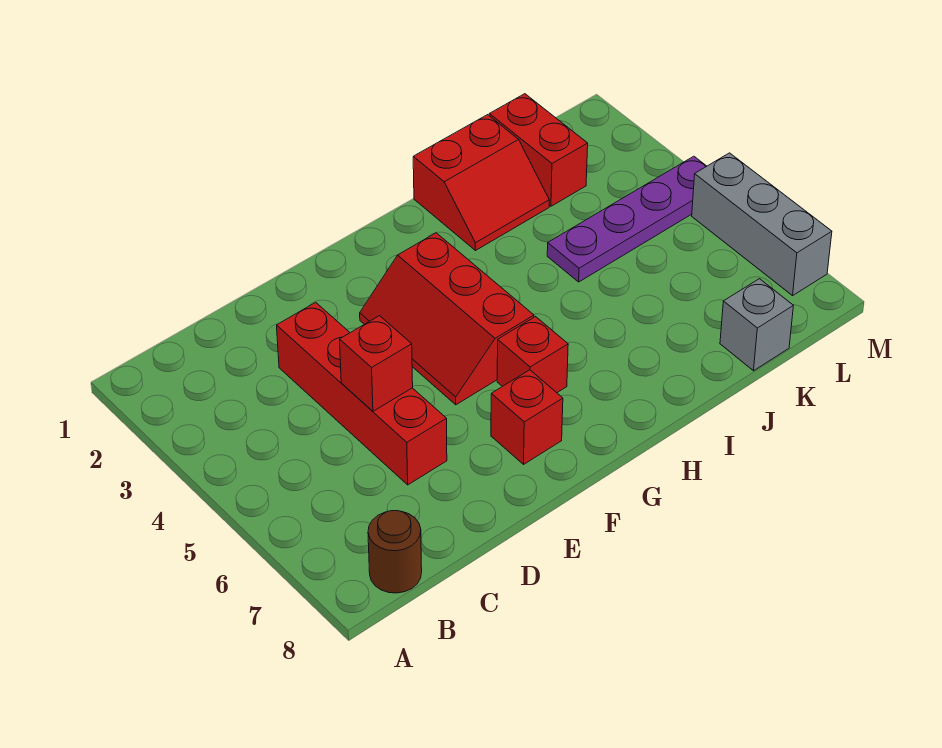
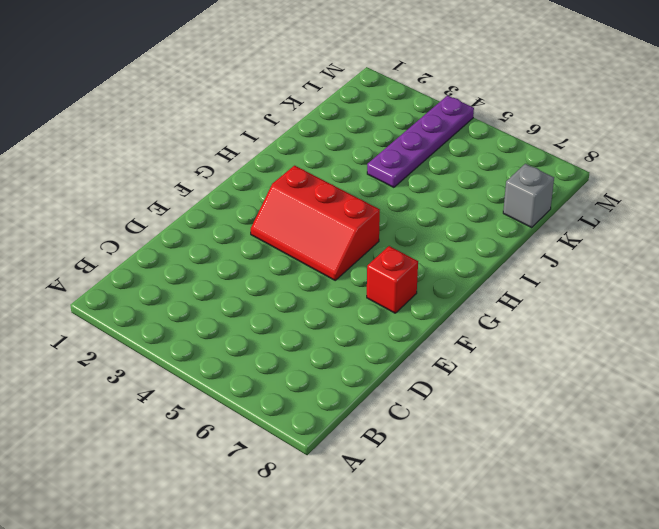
none -> brown round brick B8 level 1
none -> red brick D3:D6 level 1

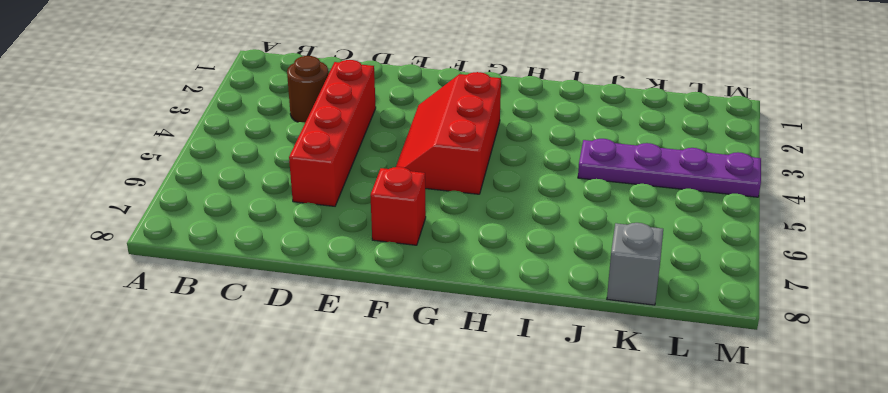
brown round brick C3 level 1 -> brown round brick B8 level 1
none -> red brick G6 level 1
none -> red slope I1:J2 level 1 top 1

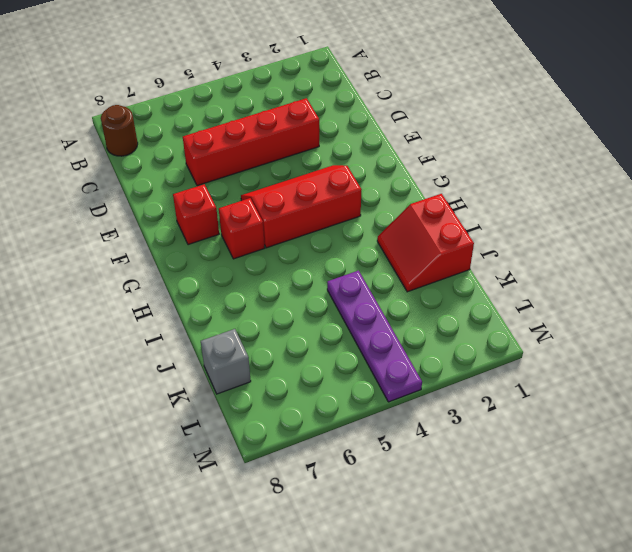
none -> red brick K1:K2 level 1
none -> grey brick M5:M7 level 1

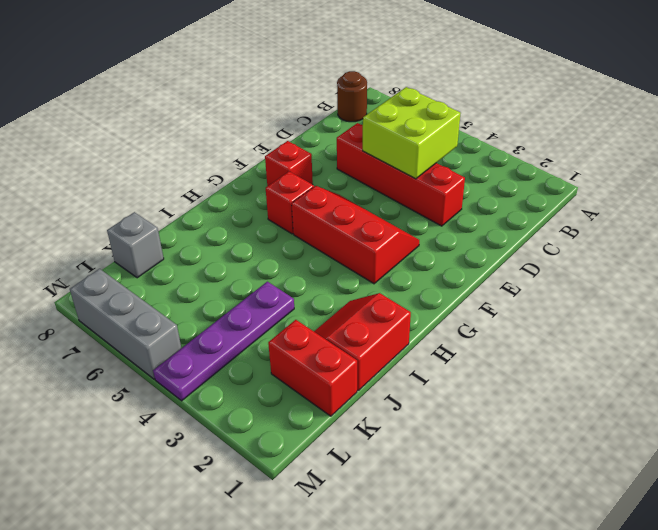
lime brick C4:D5 level 2 -> red brick D5 level 2

